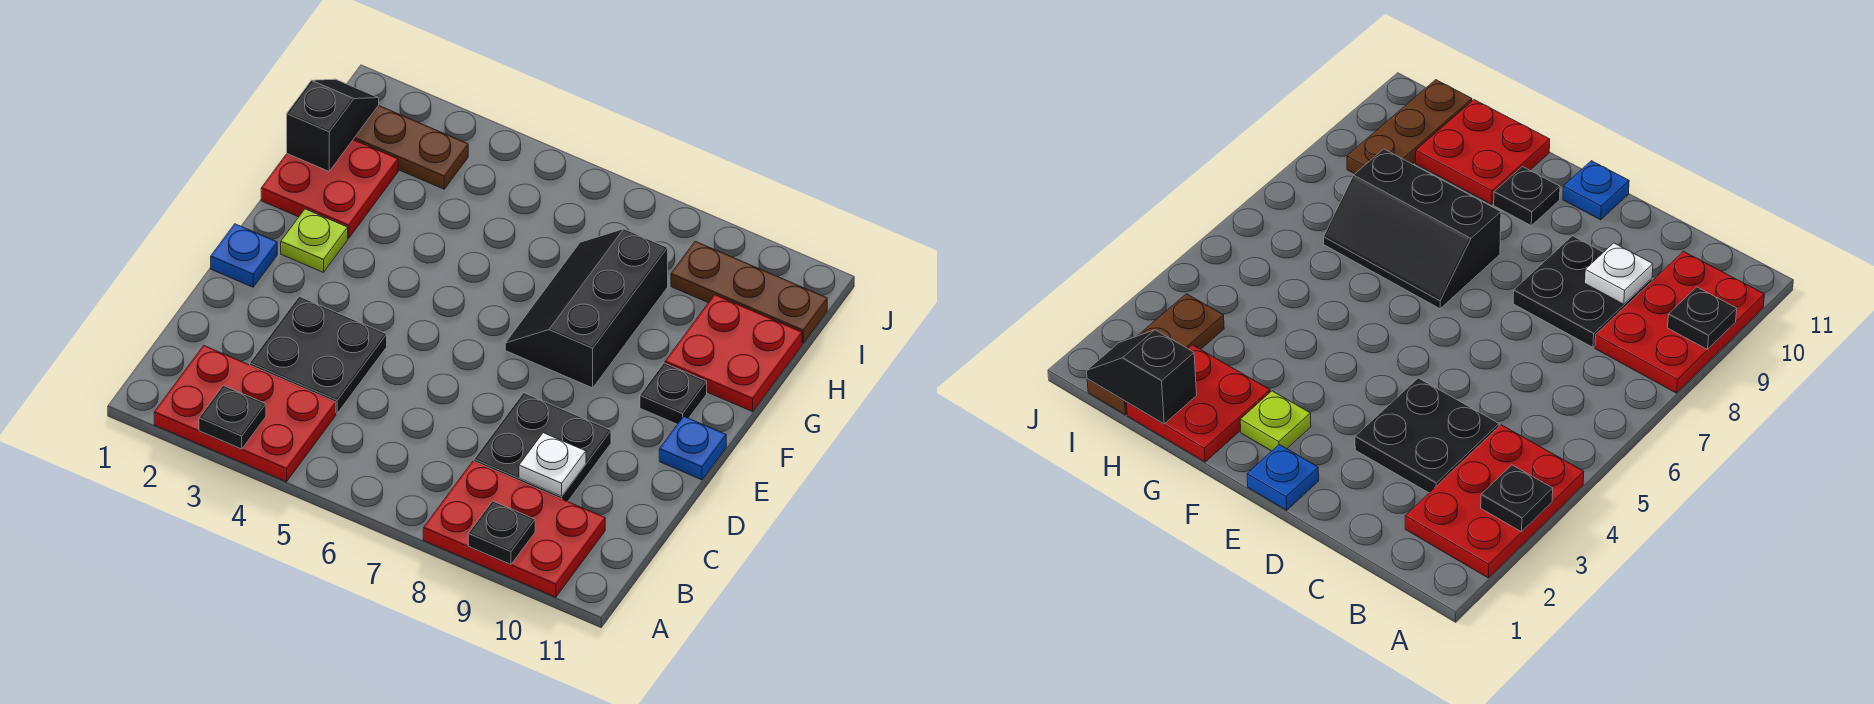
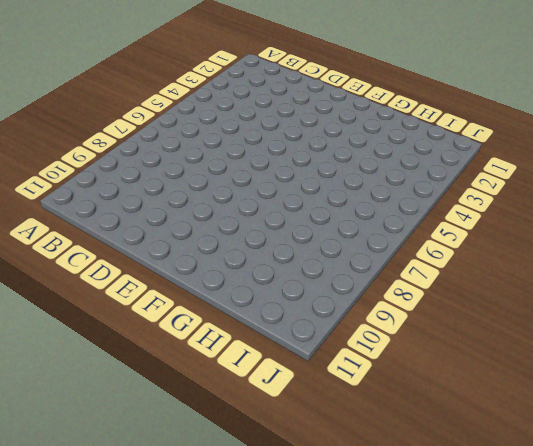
none -> red plate A2:B4 level 1
none -> red plate A8:B10 level 1
none -> black plate C3:D4 level 1

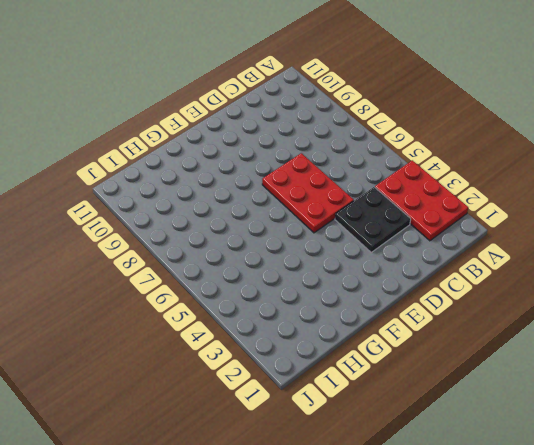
red plate D5:E7 level 1 -> red plate A8:B10 level 1
none -> black plate C8:D9 level 1
none -> blue plate E1 level 1
none -> blue plate E11 level 1

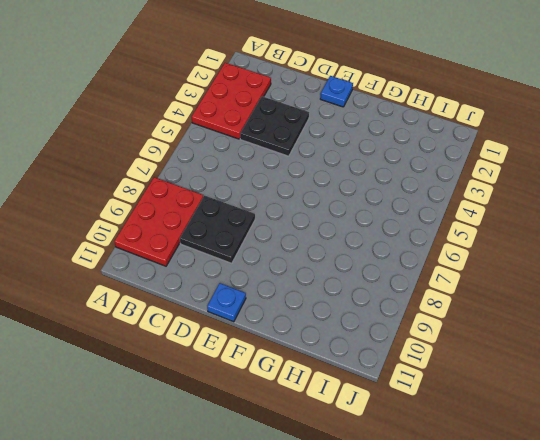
none -> lime plate F2 level 1
none -> black slope F7:H8 level 1 top 8
none -> black plate F10 level 1

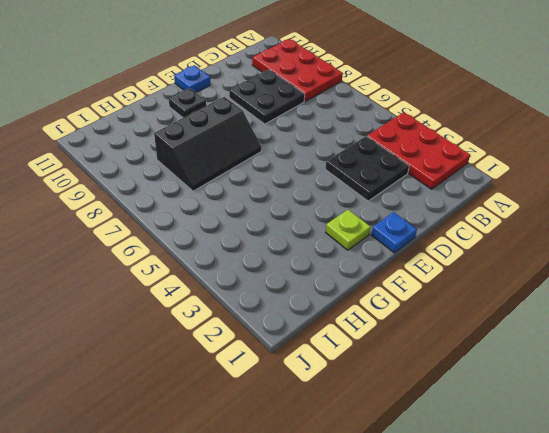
none -> red plate G1:H2 level 1
none -> red plate G10:H11 level 1
none -> brown plate I1:I3 level 1

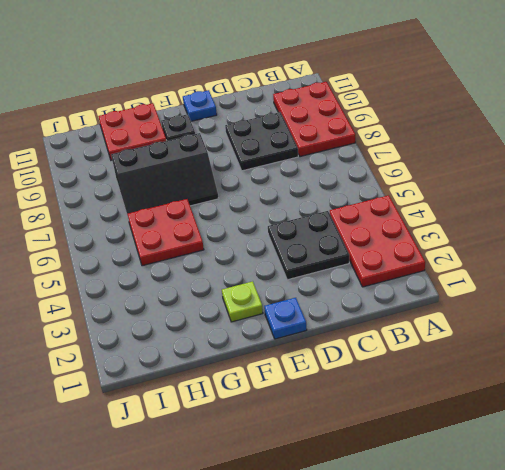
red plate G5:H6 level 1 -> red plate G1:H2 level 1
none -> brown plate I1:I3 level 1
none -> brown plate I9:I11 level 1
none -> black plate A3 level 2

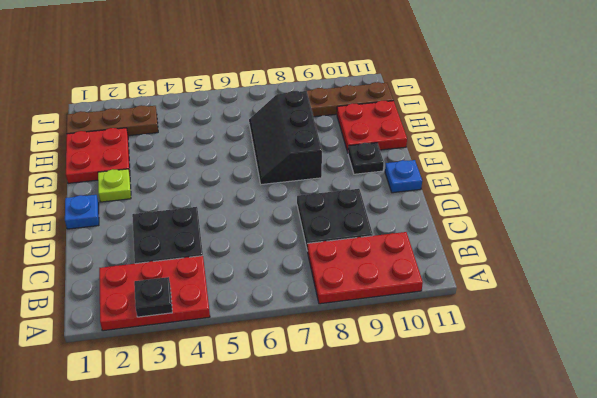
none -> black plate A9 level 2
none -> white plate C9 level 2
none -> black slope H1:I1 level 2 top H

